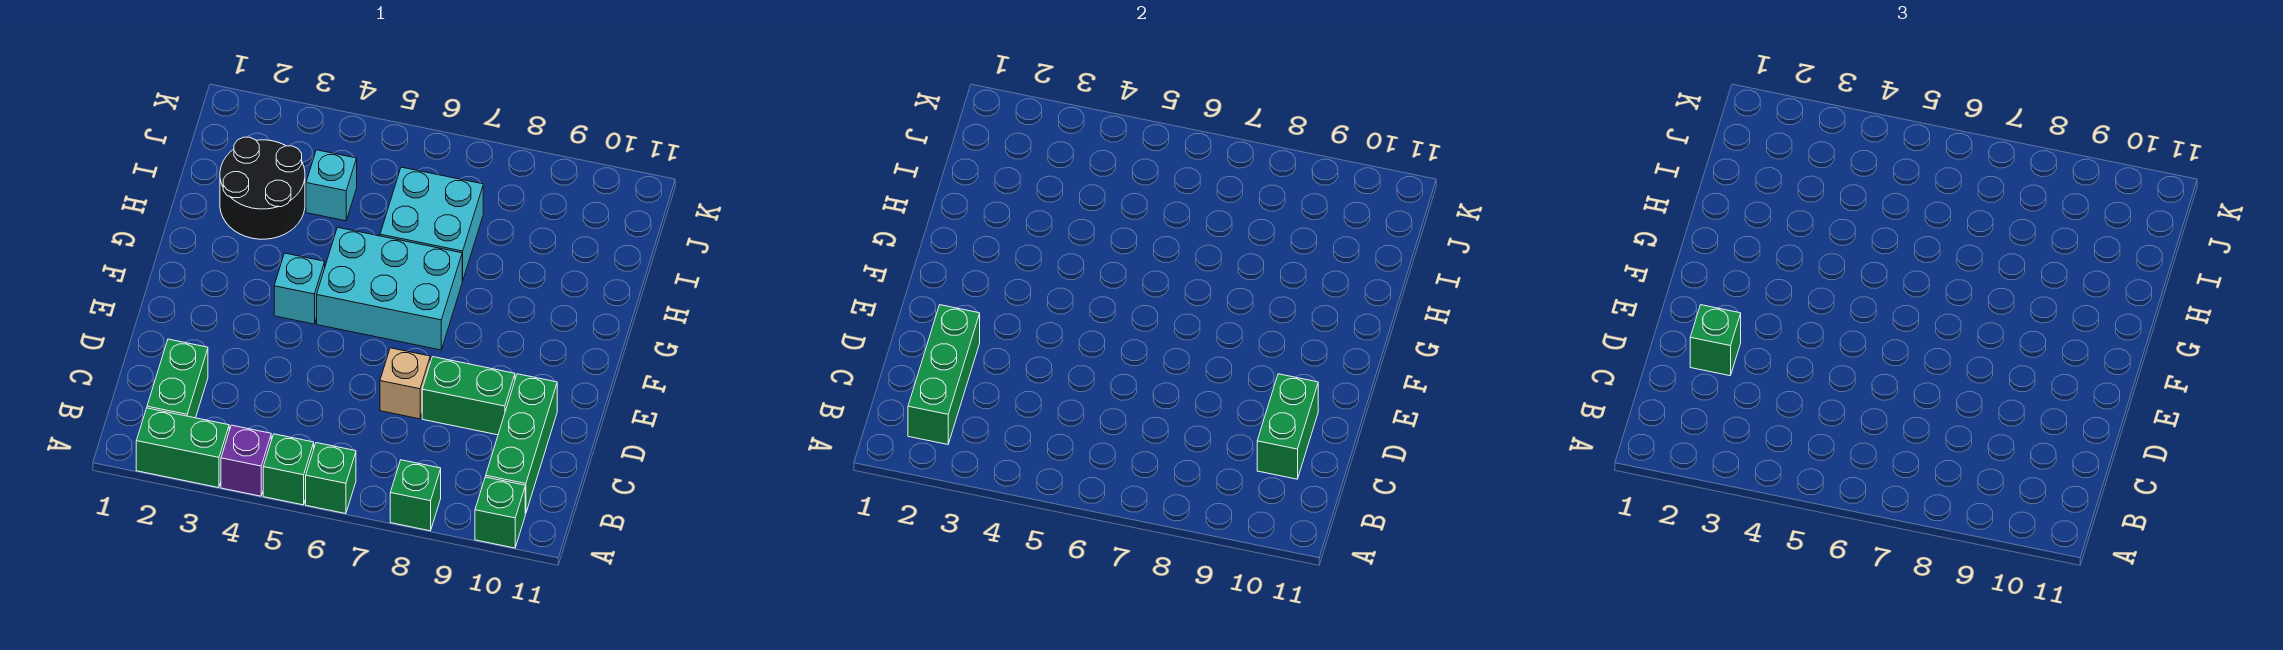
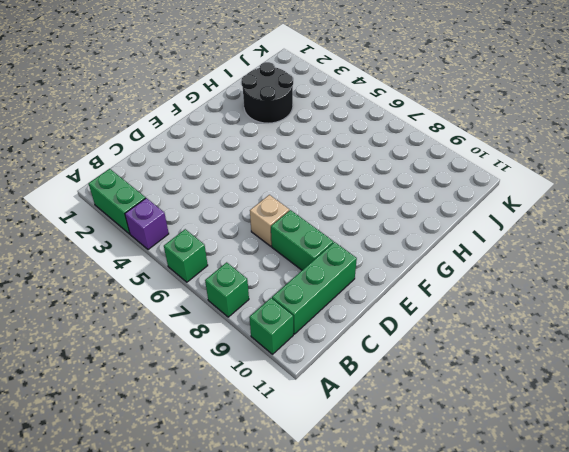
none -> green brick A5 level 1
none -> green brick B2:C2 level 1
none -> cyan brick F4 level 1

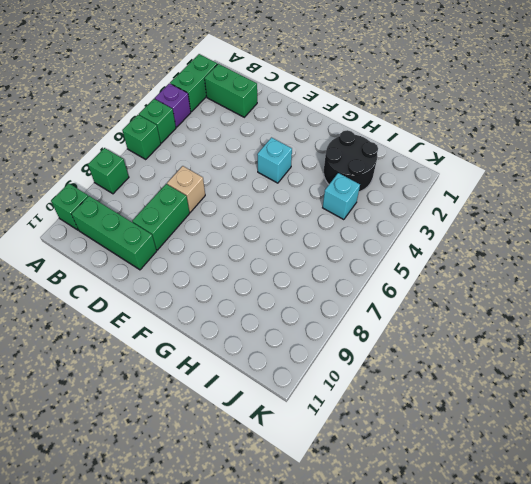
none -> cyan brick F5:G7 level 1
none -> cyan brick H6:I7 level 1
none -> green brick B2:D2 level 2

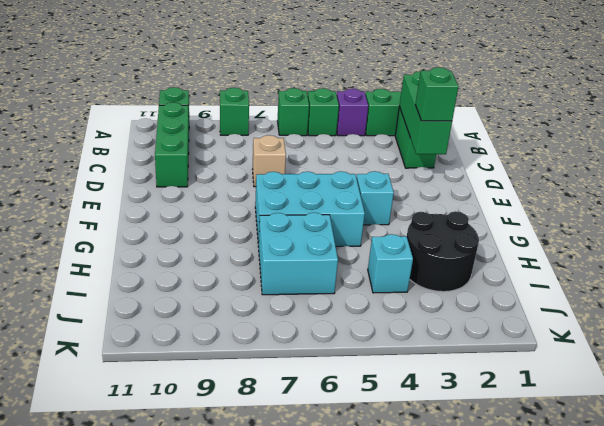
none -> green brick D8:D9 level 1
none -> green brick C10:D10 level 2

